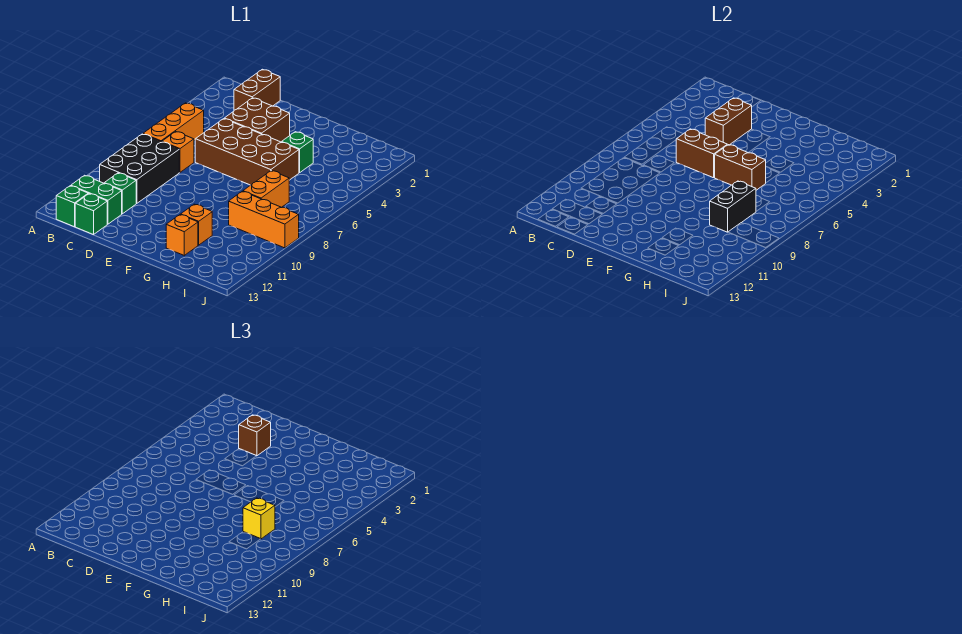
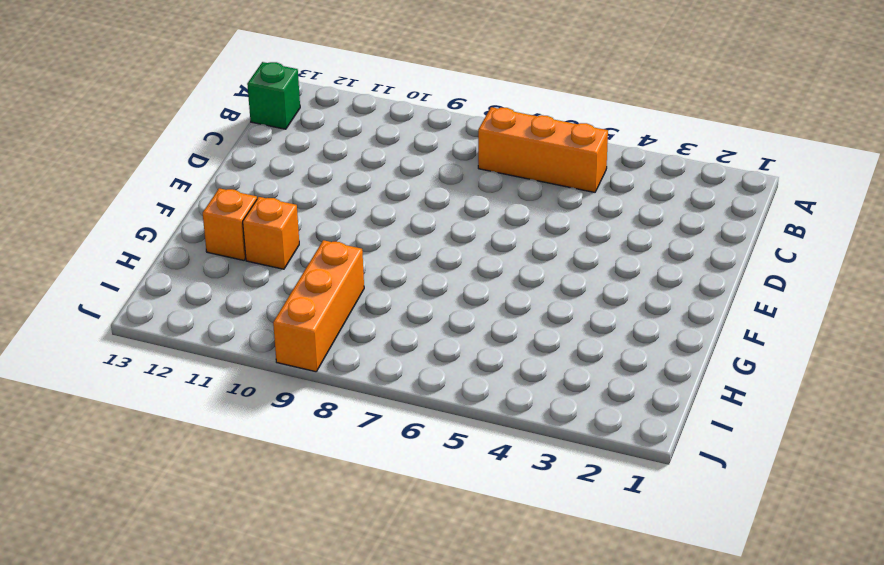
none -> black brick B8:C10 level 1
none -> green brick B12:C12 level 1
none -> brown brick C1:C2 level 1

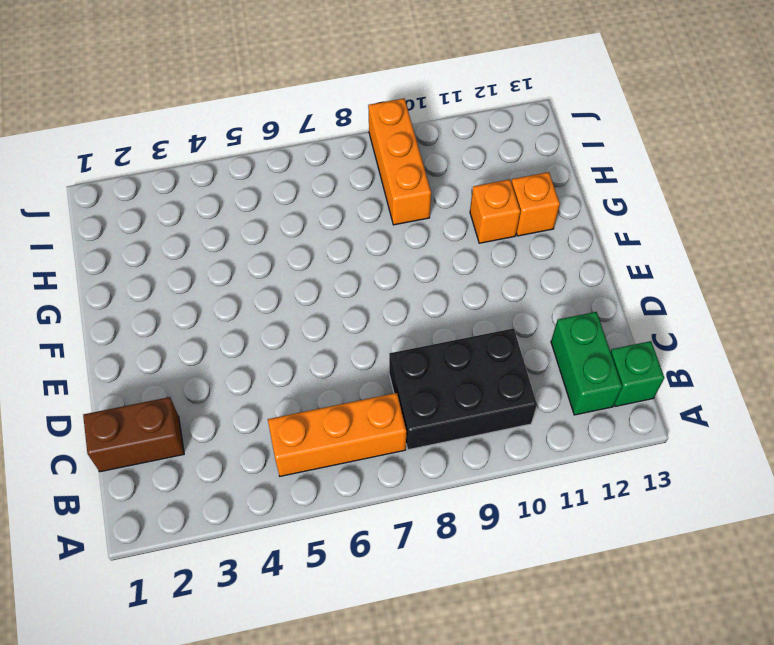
none -> orange brick C7 level 1
none -> green brick C11 level 1
none -> green brick C13 level 1

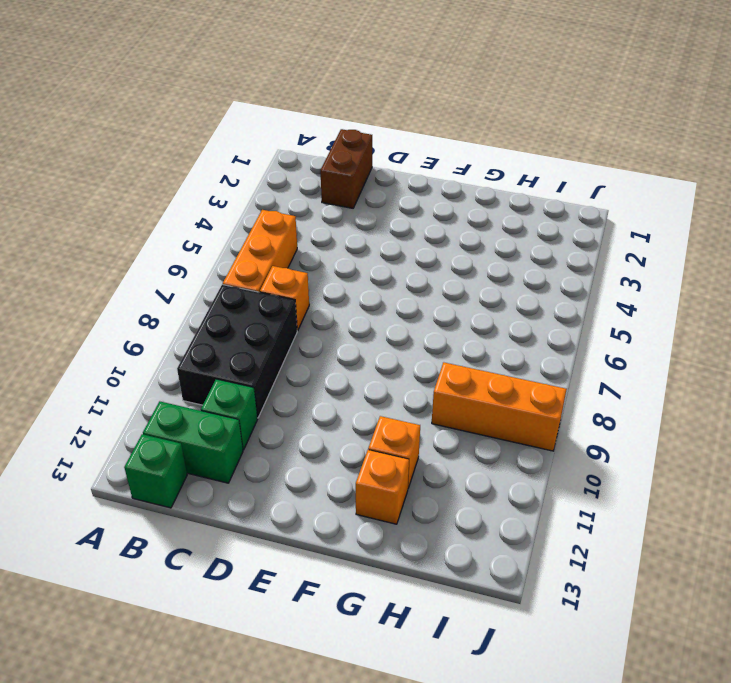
none -> green brick C13 level 1
none -> brown brick D3:E4 level 1
none -> brown brick D5:G6 level 1

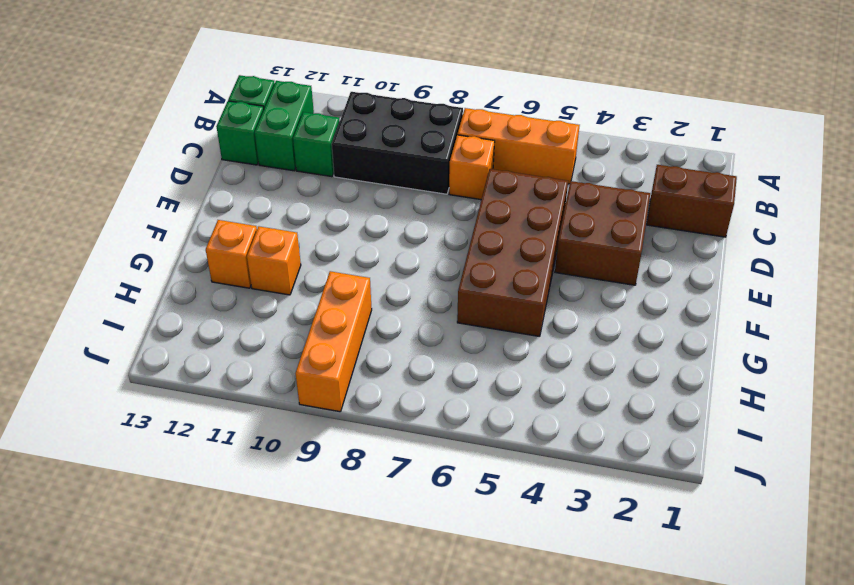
none -> green brick G4 level 1
none -> orange brick H7:H8 level 1
none -> brown brick D3:D4 level 2

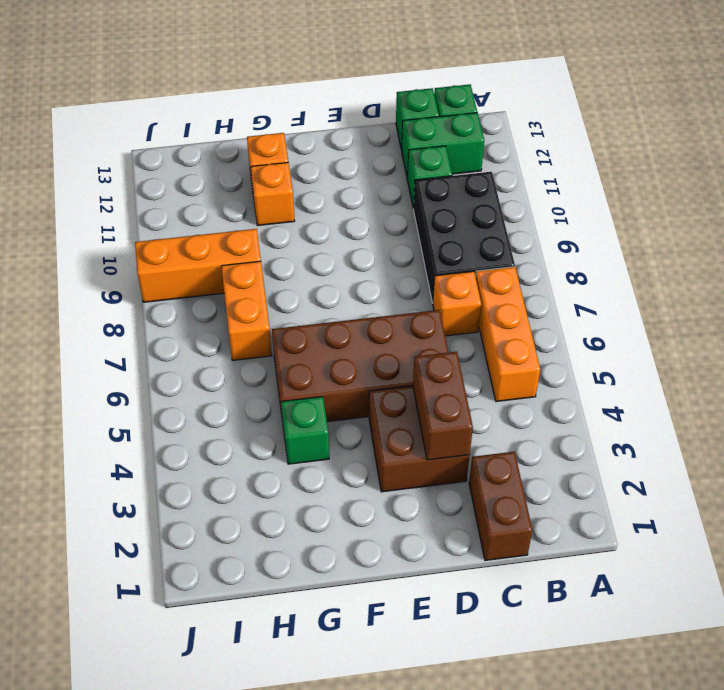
none -> brown brick D6:E6 level 2
none -> brown brick F6:G6 level 2
none -> black brick H8:H9 level 2

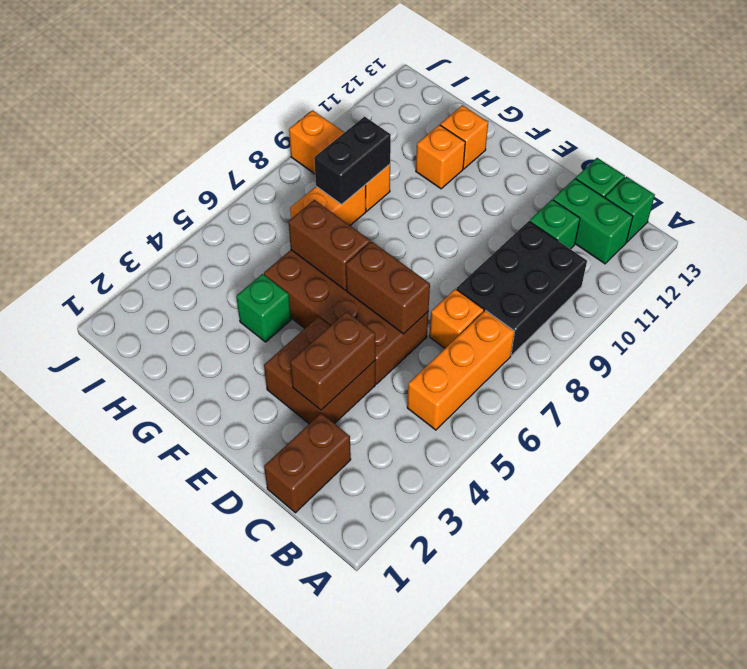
none -> brown brick D3 level 3
none -> yellow brick H8 level 3

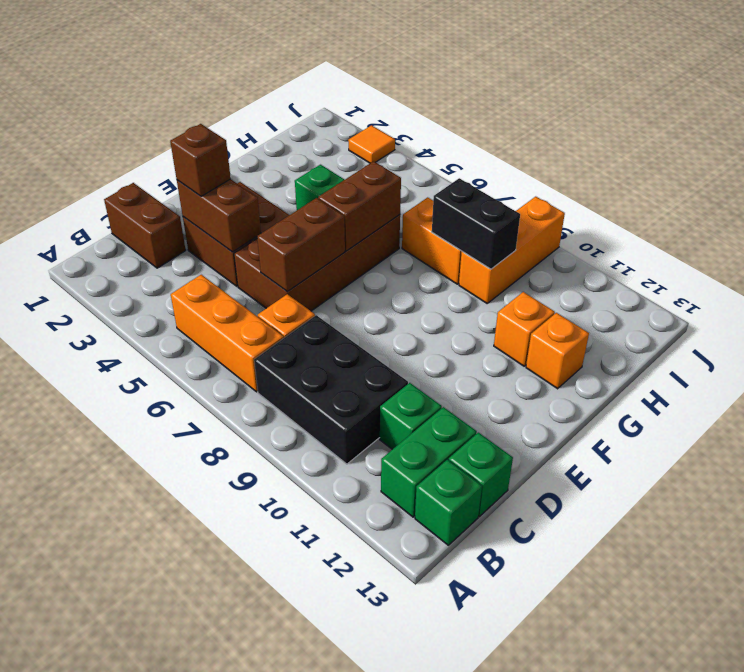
orange tile J3 level 1 -> none
none -> yellow brick H8 level 3

